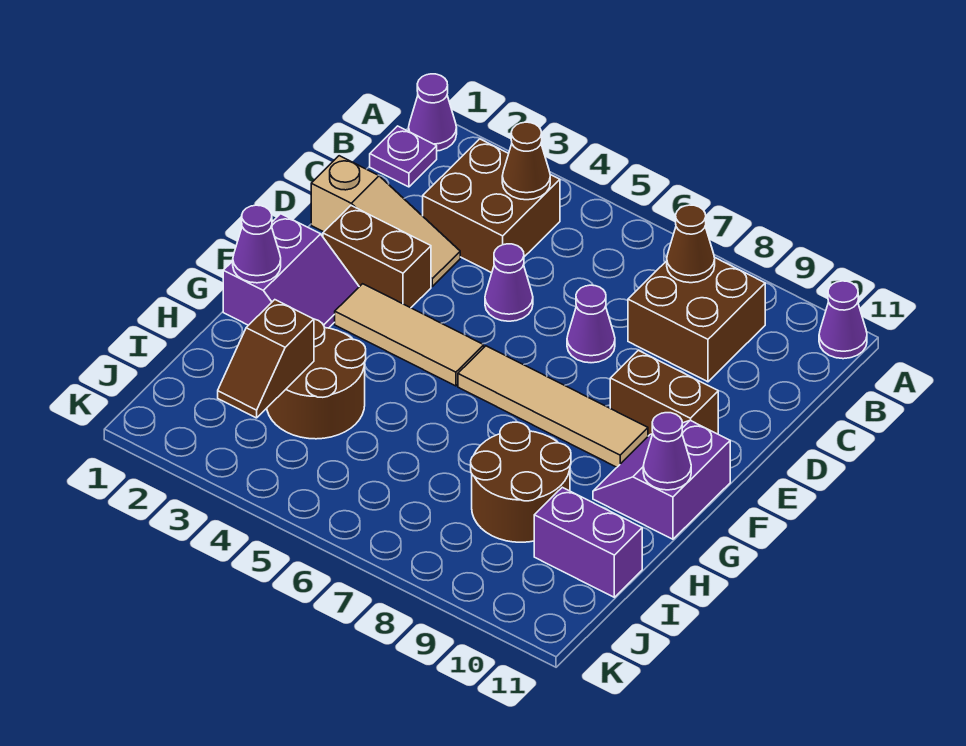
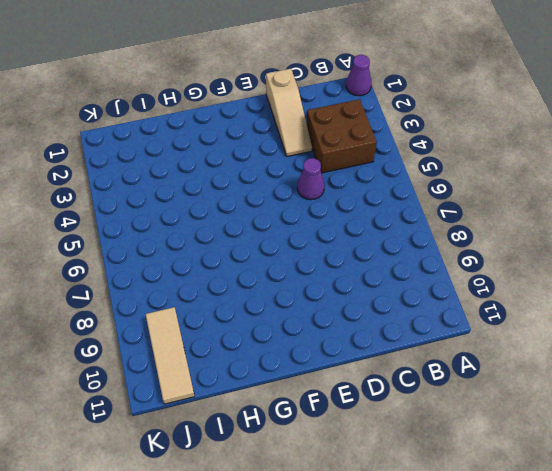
tan tile J9:J11 level 1 -> tan tile F3:F5 level 1
none -> purple cone A11 level 1
none -> purple plate B1 level 1
none -> brown brick B8:C9 level 1

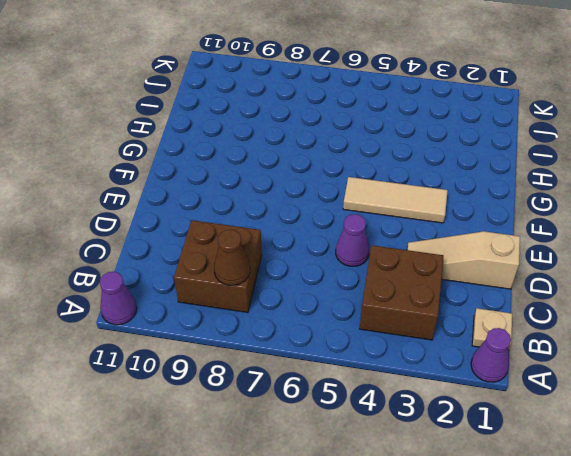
tan plate B1 level 1 -> purple plate B1 level 1
none -> purple cone D7 level 1
none -> brown brick E2:E3 level 1
none -> brown brick E9:E10 level 1

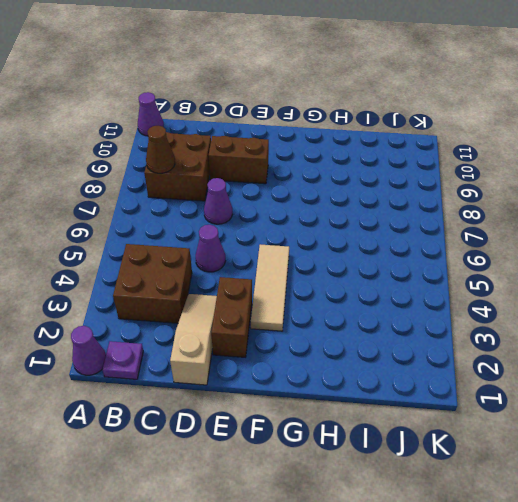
brown brick D9:E9 level 1 -> brown brick E9:E10 level 1
none -> purple slope F1:G2 level 1 top 1
none -> tan tile F6:F9 level 1
none -> purple slope F10:G11 level 1 top 11

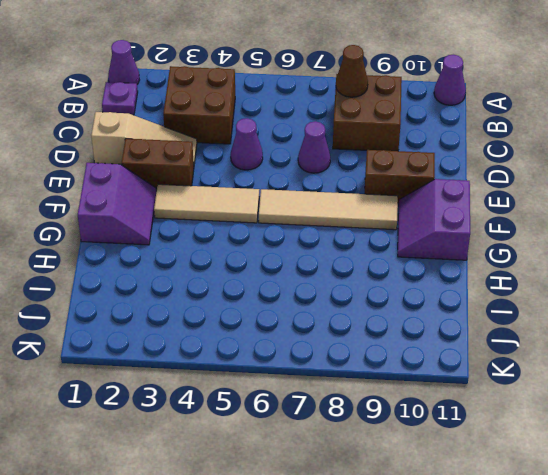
none -> brown round brick H3:I4 level 1
none -> brown round brick H8:I9 level 1
none -> purple brick I10:I11 level 1

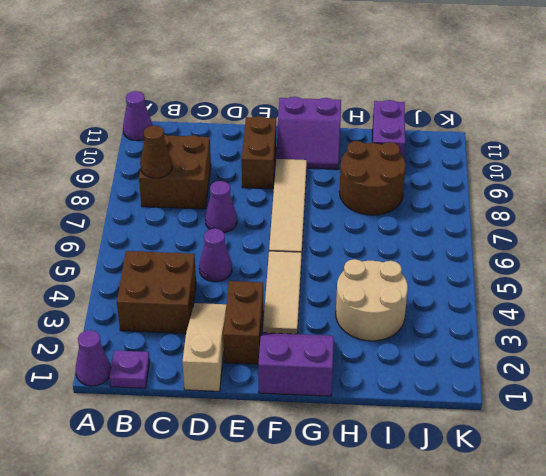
tan round brick H3:I4 level 1 -> brown round brick H3:I4 level 1
none -> brown cone B4 level 2
none -> purple cone G1 level 2
none -> purple cone G11 level 2

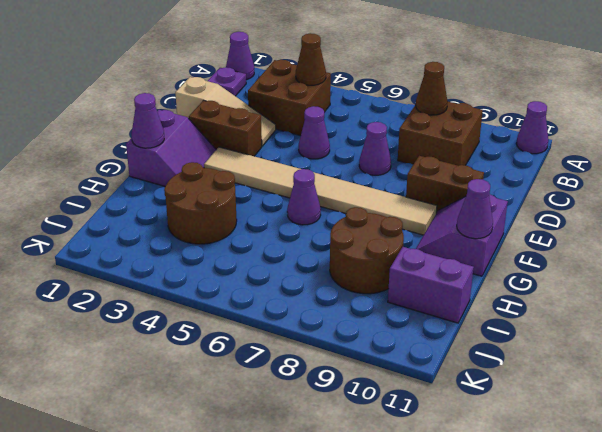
purple cone G6 level 1 -> none
none -> brown slope I3:J3 level 2 top I

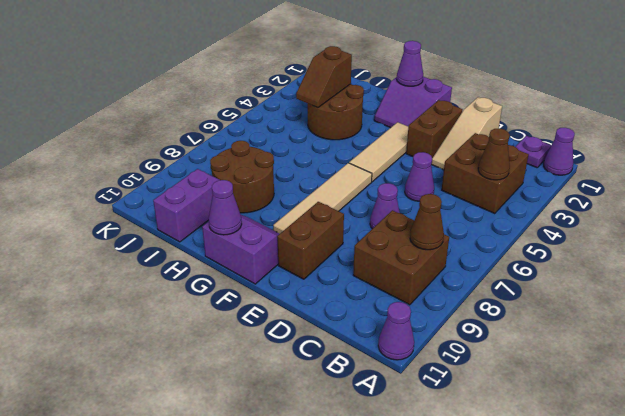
brown slope I3:I4 level 2 top 3 -> brown slope I3:J3 level 2 top I

